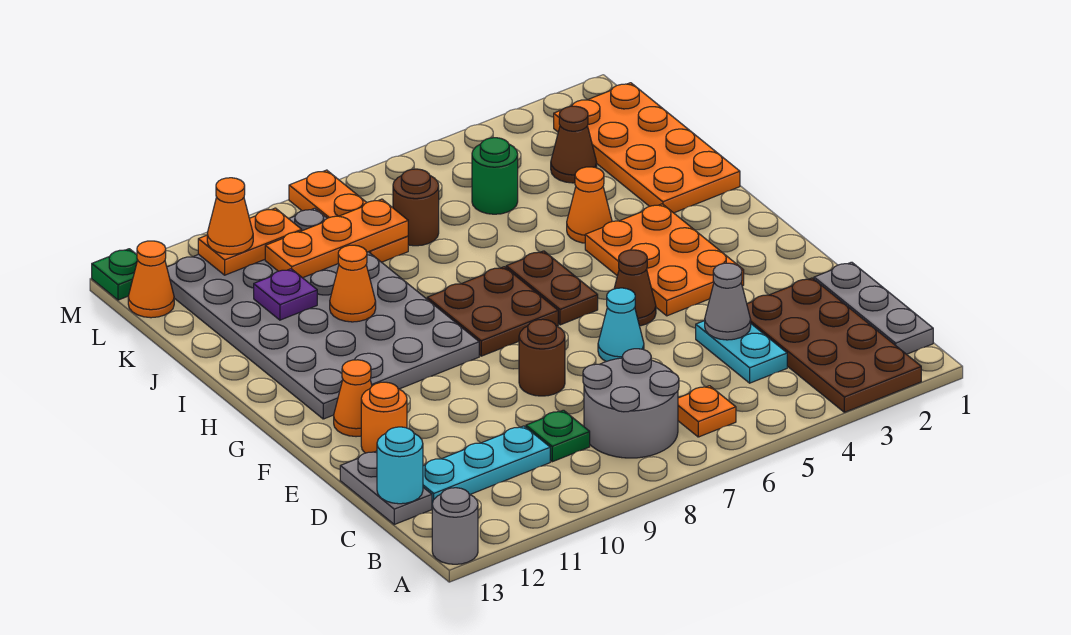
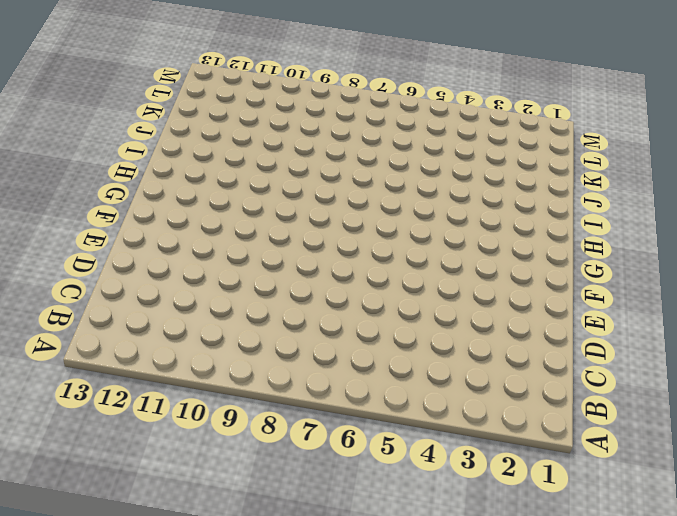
none -> brown plate A2:D3 level 1
none -> grey round brick A13 level 1
none -> grey plate B1:D1 level 1
none -> orange plate B6 level 1

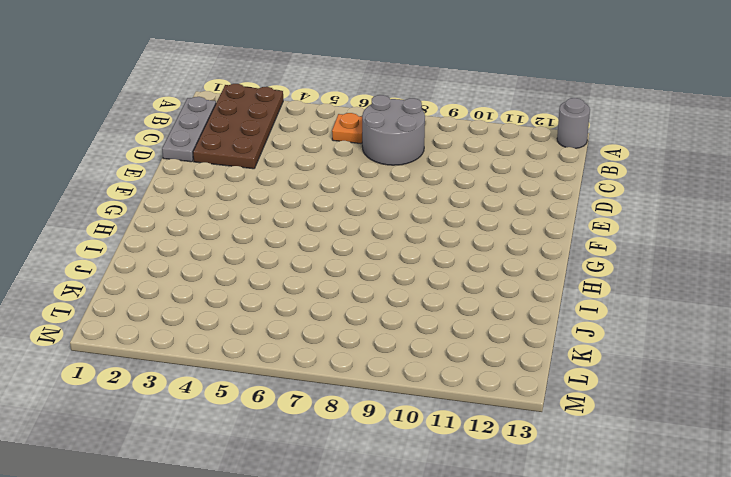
none -> cyan plate C4:D4 level 1
none -> green plate C9 level 1
none -> cyan plate C10:C12 level 1
none -> grey plate C13:D13 level 1

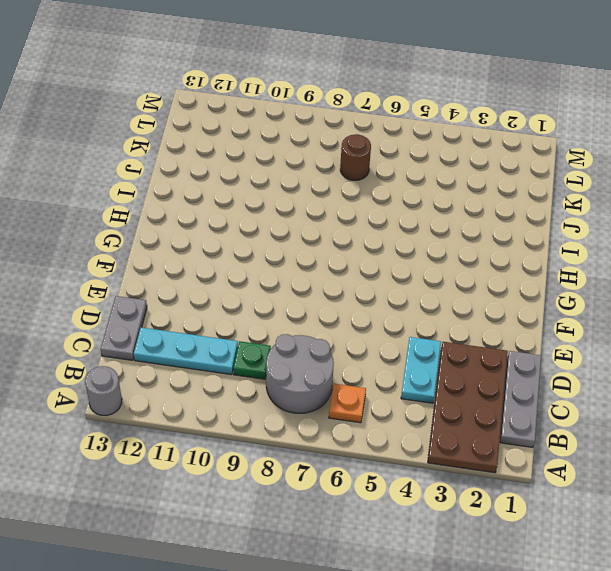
none -> cyan cone E6 level 1
none -> brown round brick E8 level 1
none -> orange round brick E12 level 1
none -> orange plate F3:H4 level 1

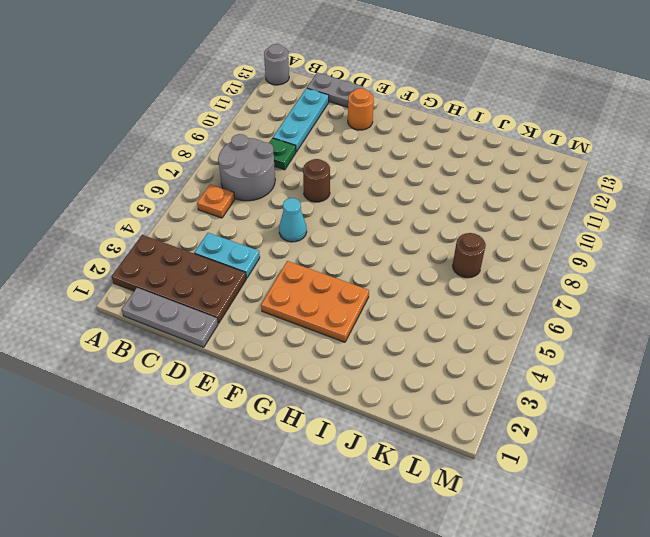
none -> brown cone F5 level 1
none -> orange cone F12 level 1
none -> brown plate G6:H6 level 1
none -> brown plate G7:H8 level 1

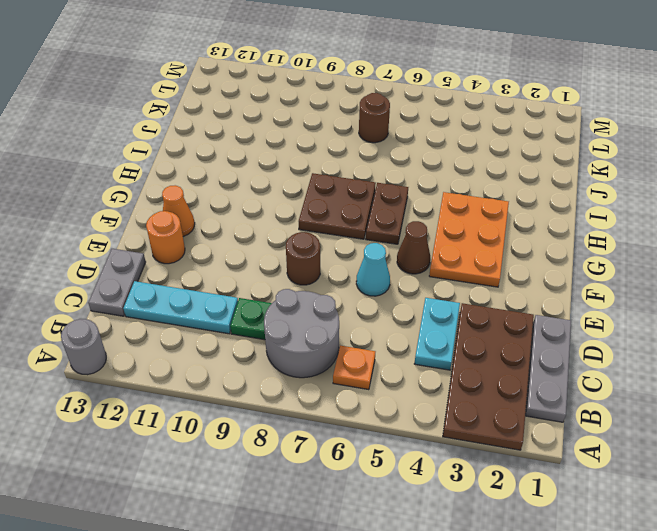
none -> grey plate G9:L12 level 1
none -> orange plate I1:L2 level 1
none -> orange cone I4 level 1
none -> brown cone K3 level 1

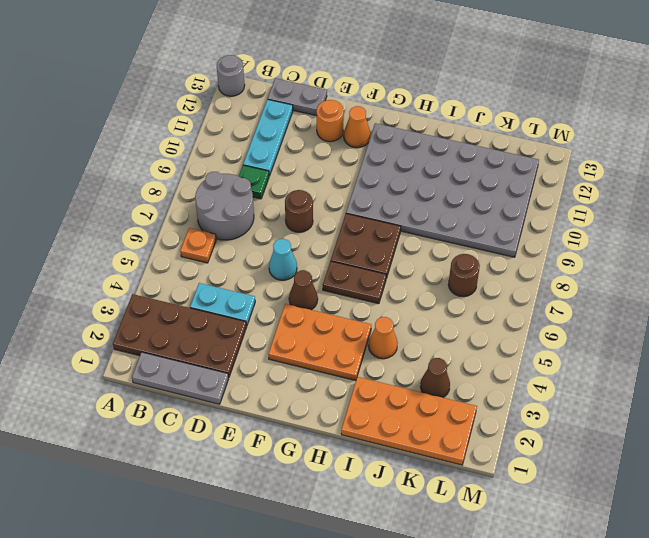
none -> green round brick K5 level 1
none -> orange plate K8:M8 level 1
none -> orange cone L13 level 1
none -> green plate M13 level 1

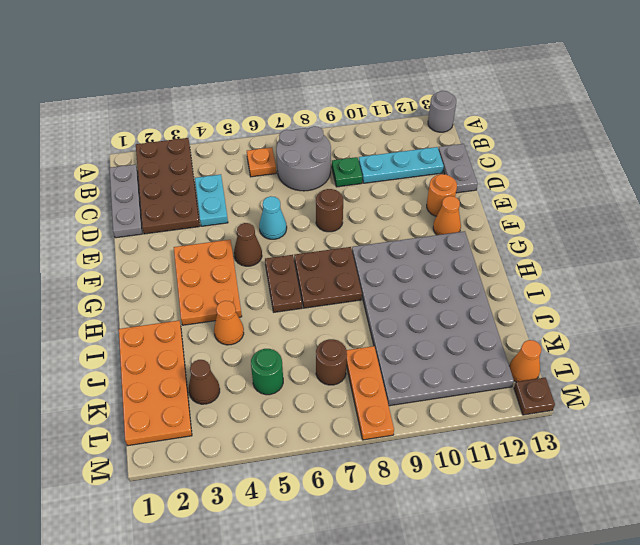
brown plate M13 level 1 -> green plate M13 level 1
none -> cyan round brick C13 level 2
none -> grey cone D4 level 2
none -> orange cone I10 level 2
none -> purple plate J11 level 2

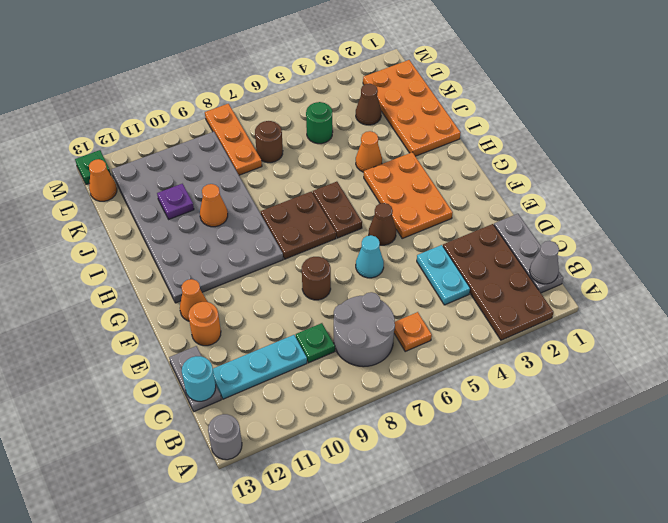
grey cone B1 level 2 -> grey cone D4 level 2
none -> orange plate K8:K10 level 2
none -> orange plate L10:L11 level 2
none -> orange cone L11 level 3

